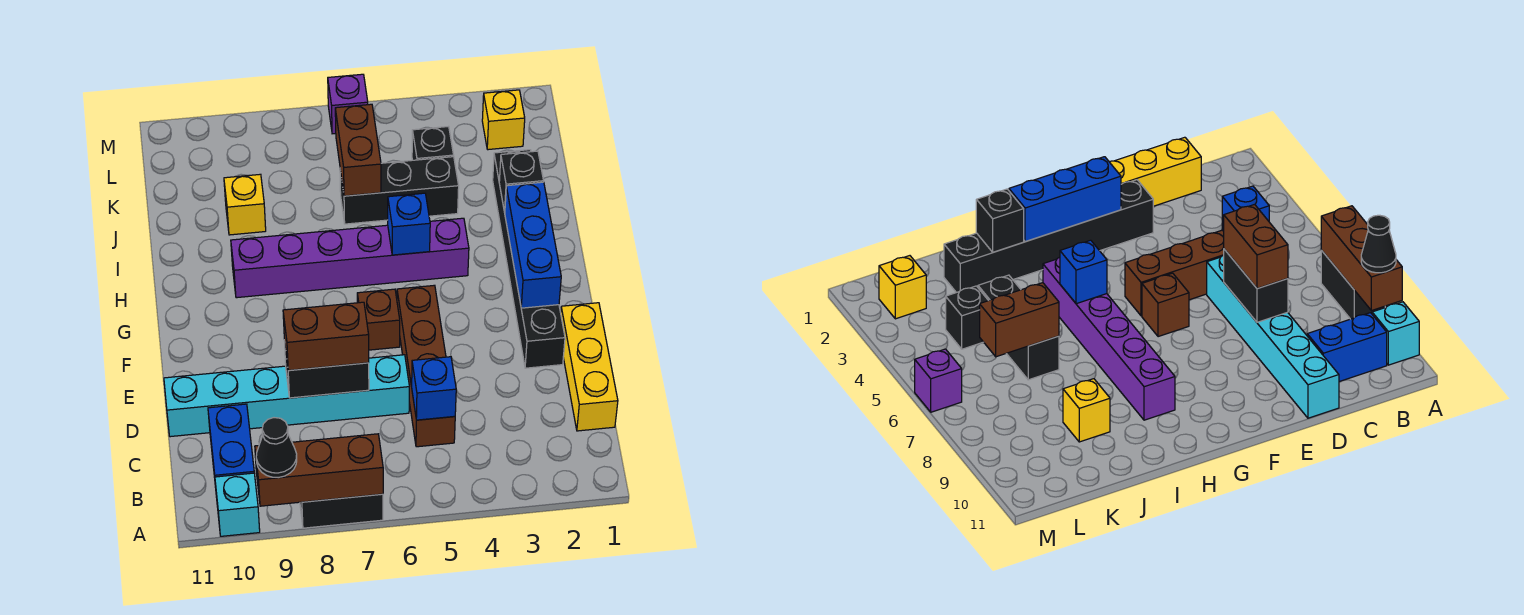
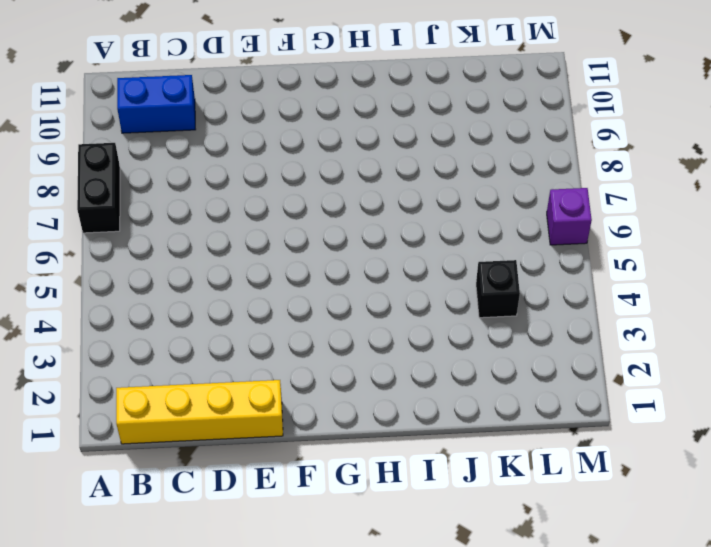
yellow brick B1:E1 level 1 -> yellow brick C1:E1 level 1
none -> cyan brick A10 level 1
none -> brown brick C5:F5 level 1
none -> cyan brick D6:D11 level 1

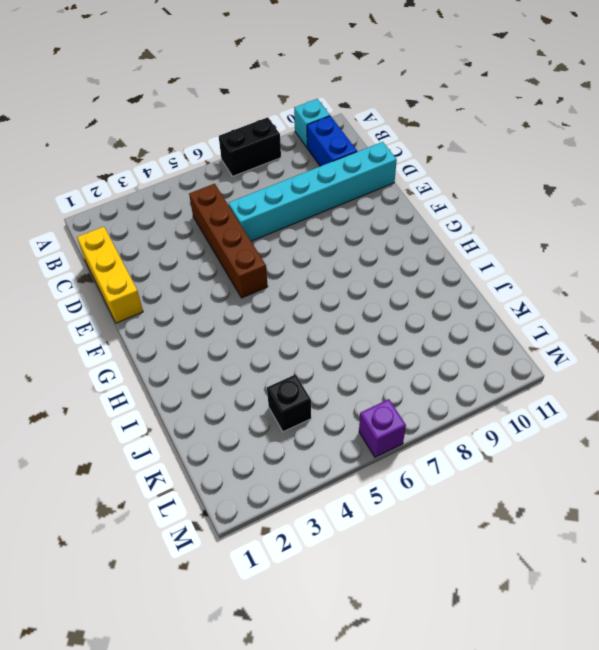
none -> black brick E2:J2 level 1
none -> brown brick F6 level 1
none -> purple brick H4:H9 level 1

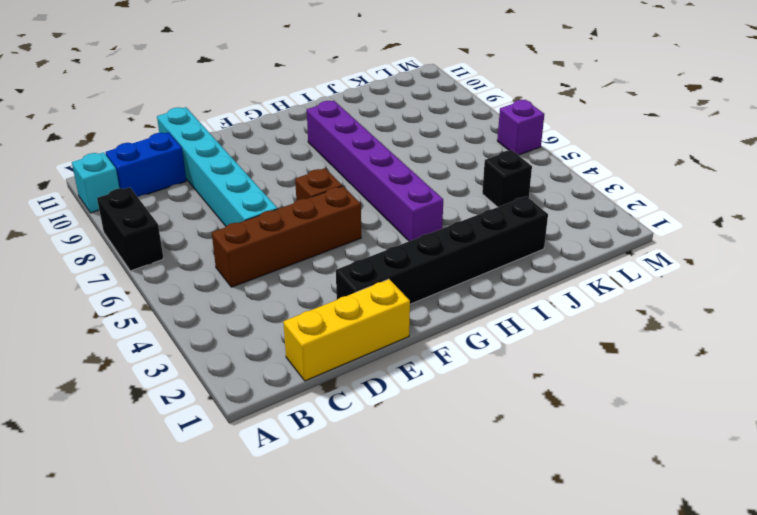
none -> black brick J4:J6 level 1
none -> yellow brick J9 level 1
none -> yellow brick L2 level 1

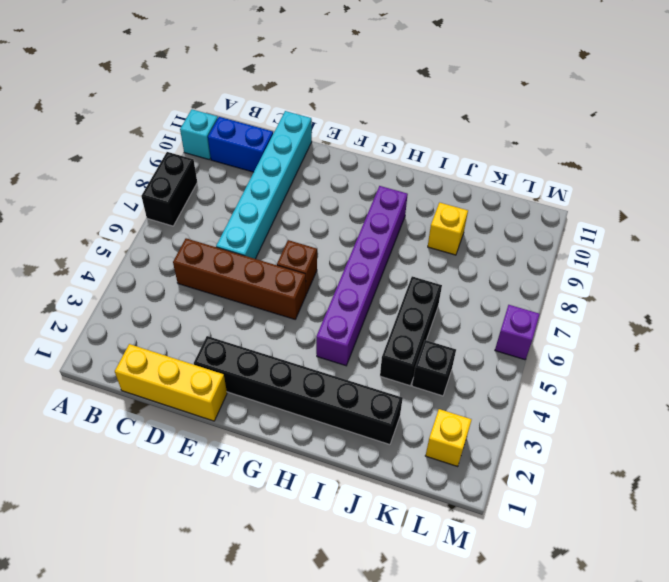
none -> brown brick A7:A9 level 2
none -> blue brick C5 level 2
none -> black brick D7:D8 level 2

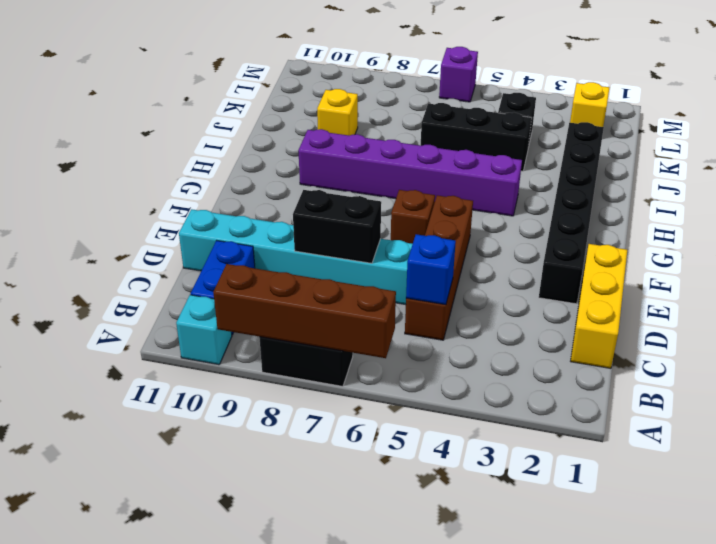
brown brick A6:A9 level 2 -> brown brick A7:A9 level 2
none -> blue brick F2:H2 level 2
none -> blue brick H5 level 2
none -> black brick I2 level 2

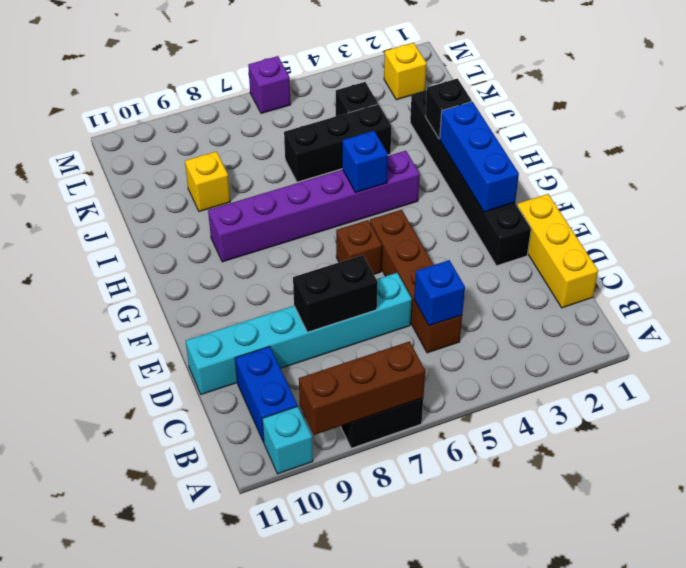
none -> brown brick J6:K6 level 2
none -> black cone A9 level 3
none -> brown brick D7:D8 level 3

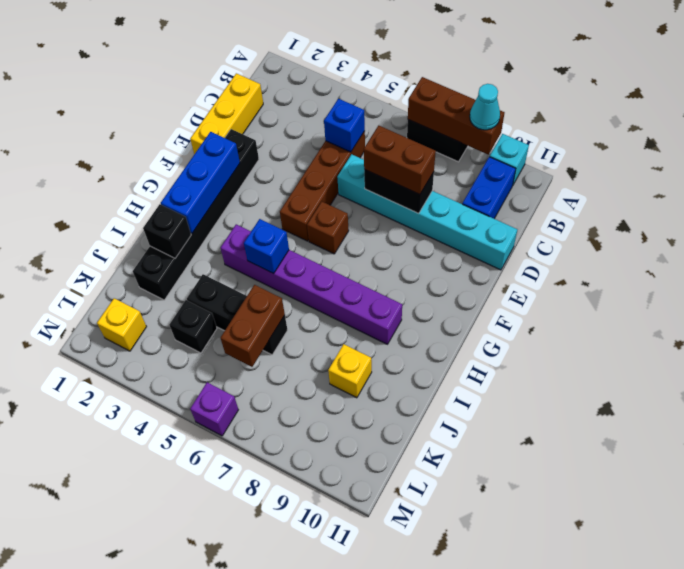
cyan cone A9 level 3 -> black cone A9 level 3

